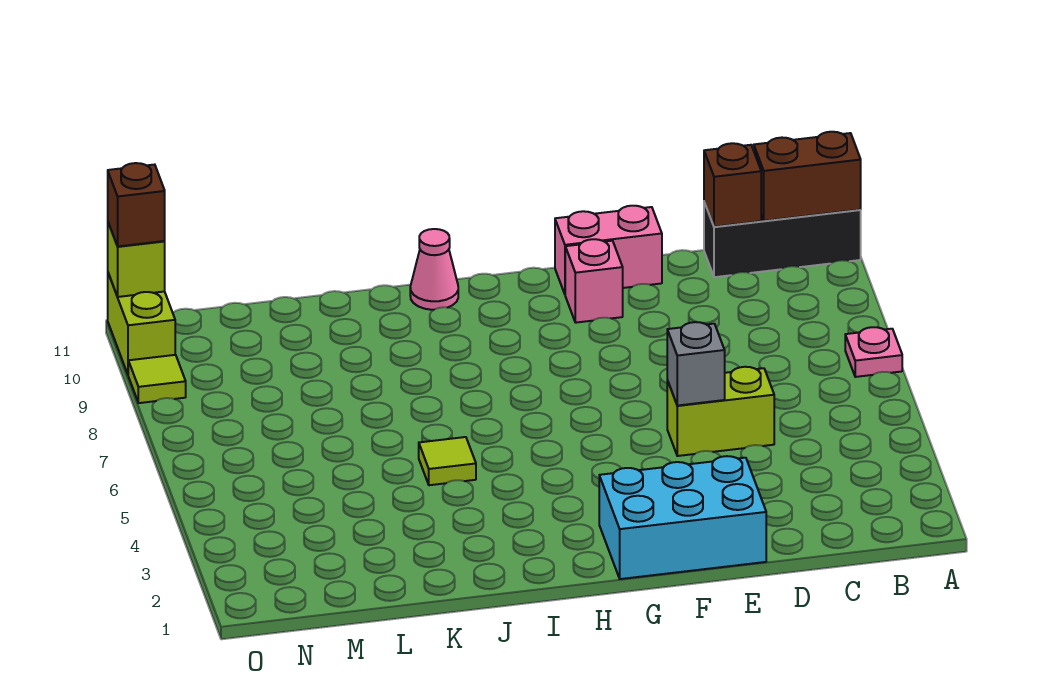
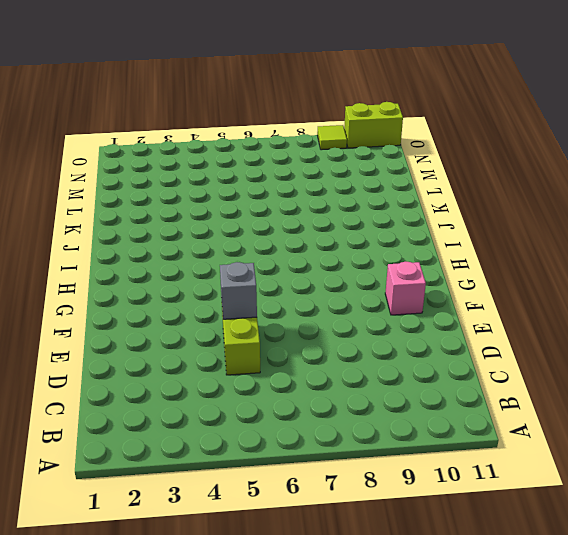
none -> pink plate A7 level 1
none -> black brick A11:C11 level 1
none -> cyan brick E1:G2 level 1

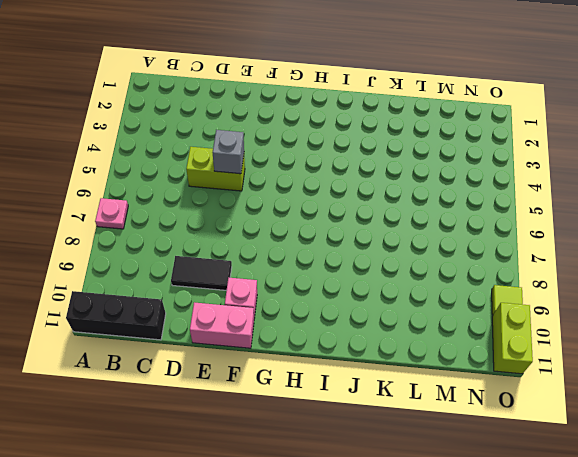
black tile D9:E9 level 1 -> none
none -> cyan brick E1:G2 level 1
none -> pink cone I11 level 1
none -> lime tile J5 level 1

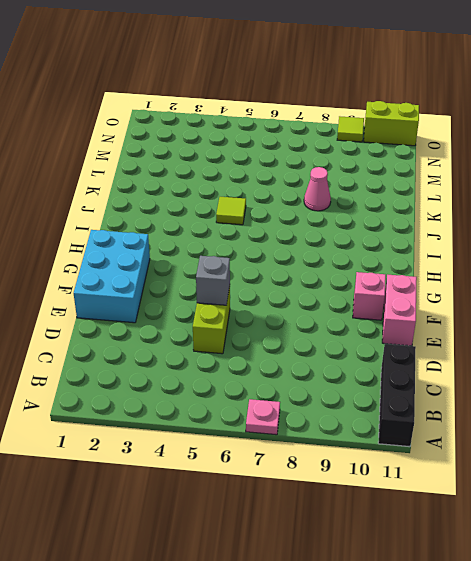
pink cone K8 level 1 -> pink cone I11 level 1
none -> brown brick A11:B11 level 2
none -> brown brick C11 level 2
none -> lime brick O11 level 2

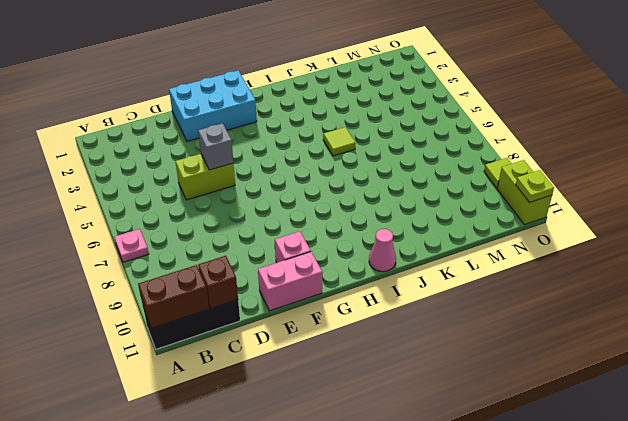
lime plate O11 level 2 -> lime brick O11 level 2
none -> brown brick O11 level 3

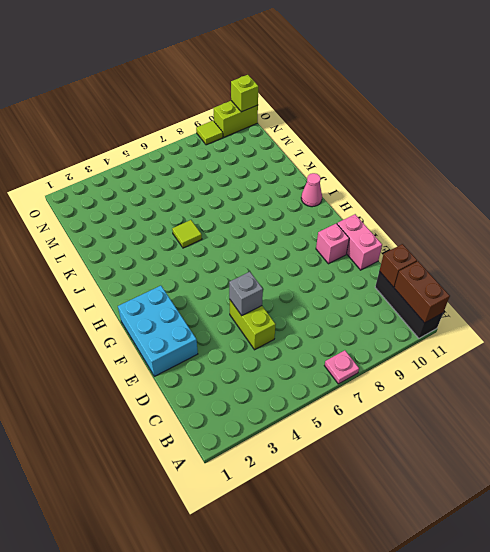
none -> brown brick O11 level 3

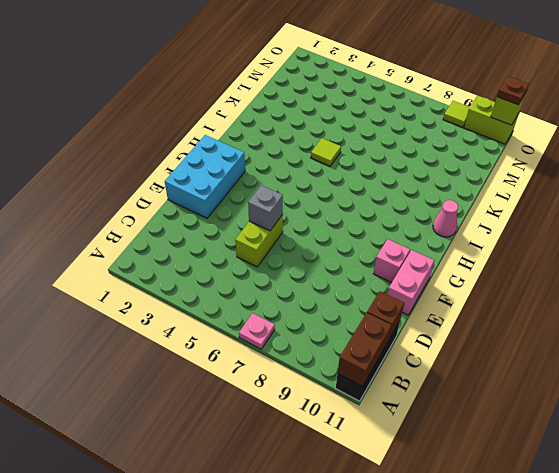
brown plate O11 level 3 -> brown brick O11 level 3

